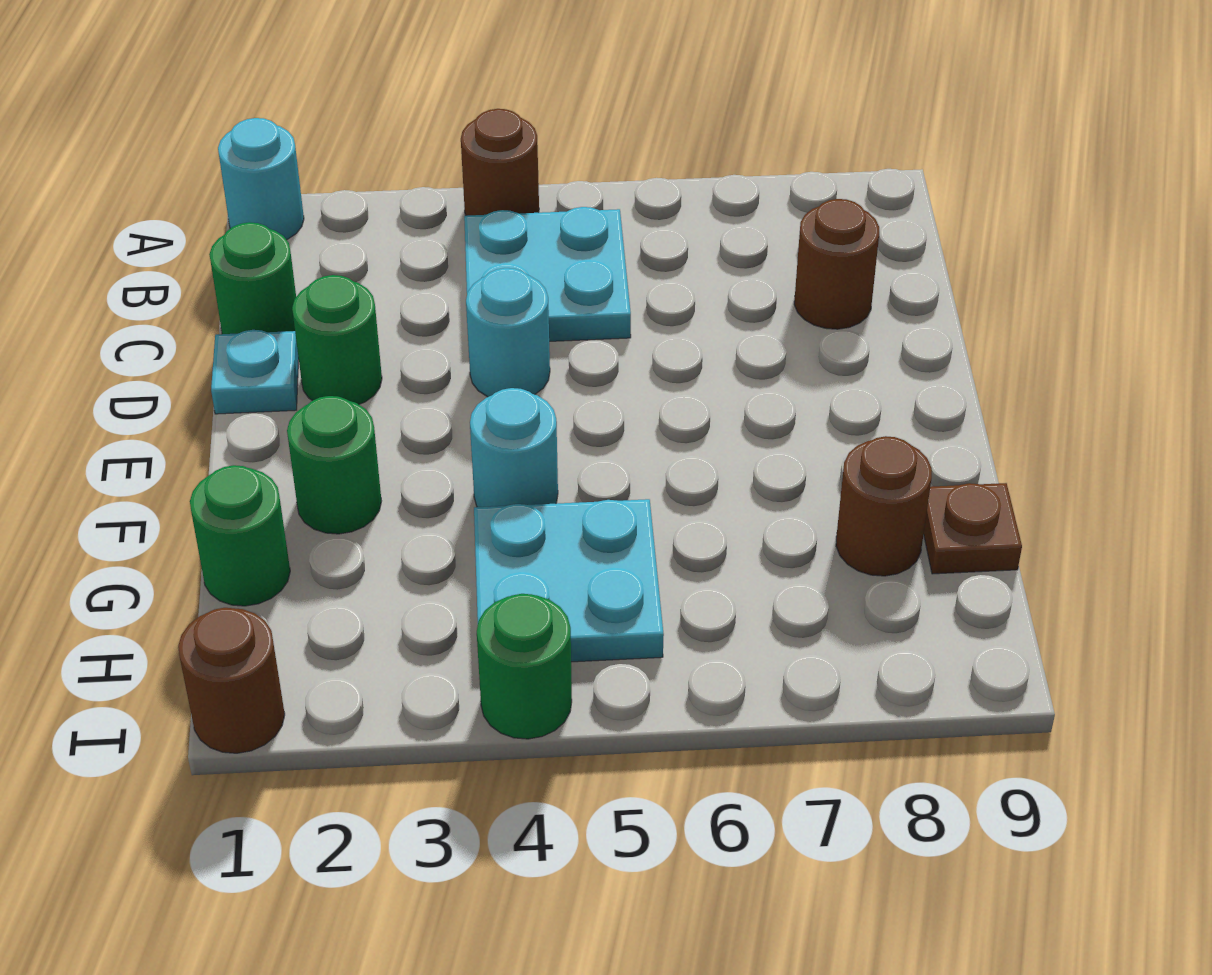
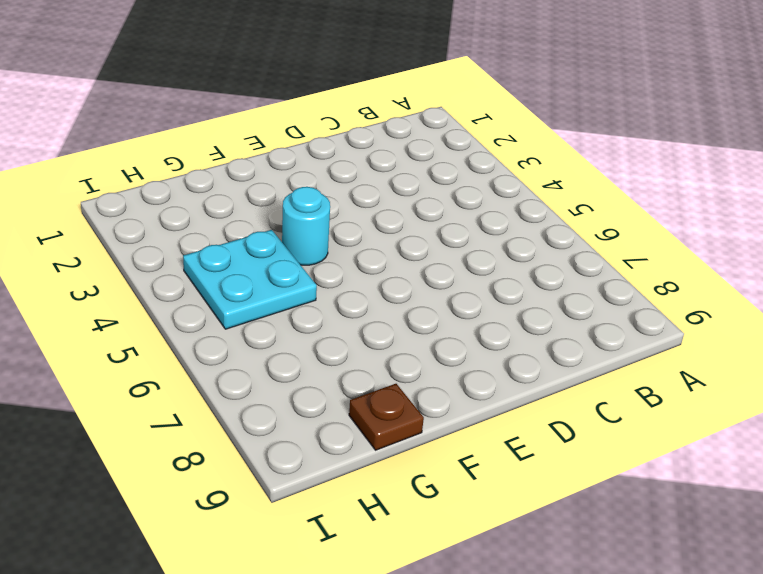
none -> cyan round brick A1 level 1
none -> brown round brick A4 level 1
none -> cyan plate B4:C5 level 1

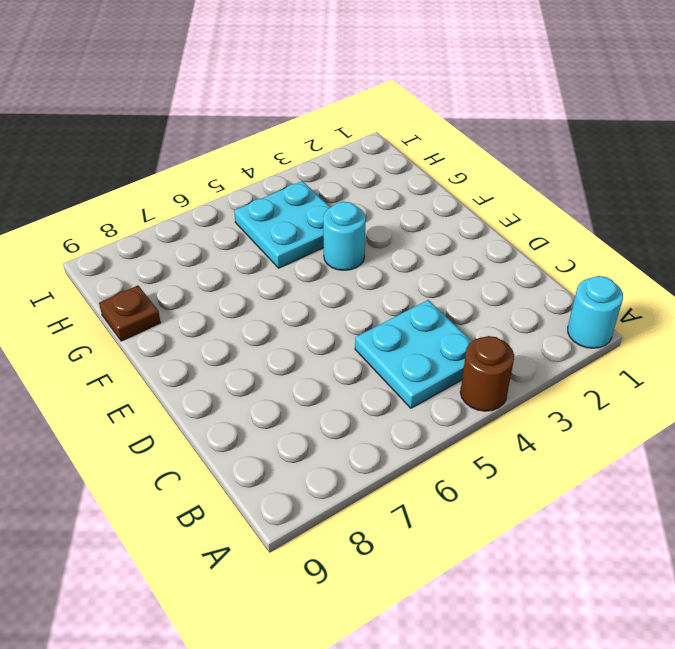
none -> green round brick C1 level 1
none -> brown round brick C8 level 1
none -> cyan plate D1 level 1

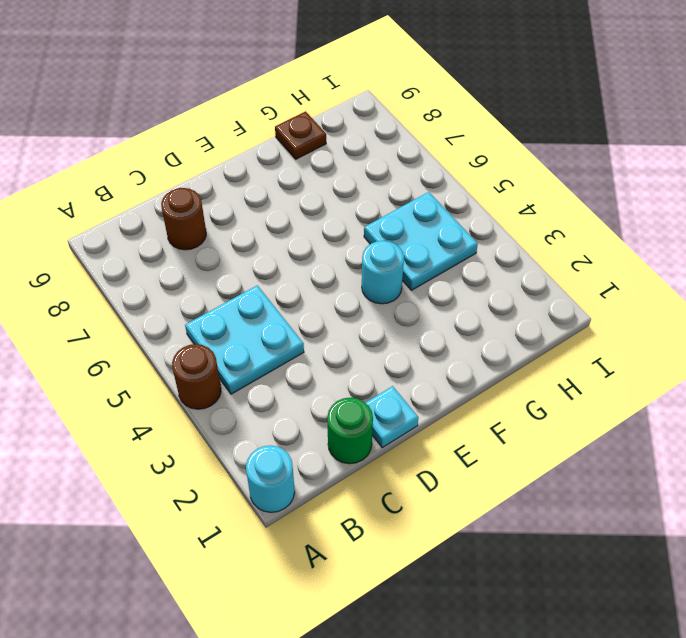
none -> green round brick D2 level 1
none -> cyan round brick D4 level 1
none -> green round brick F2 level 1

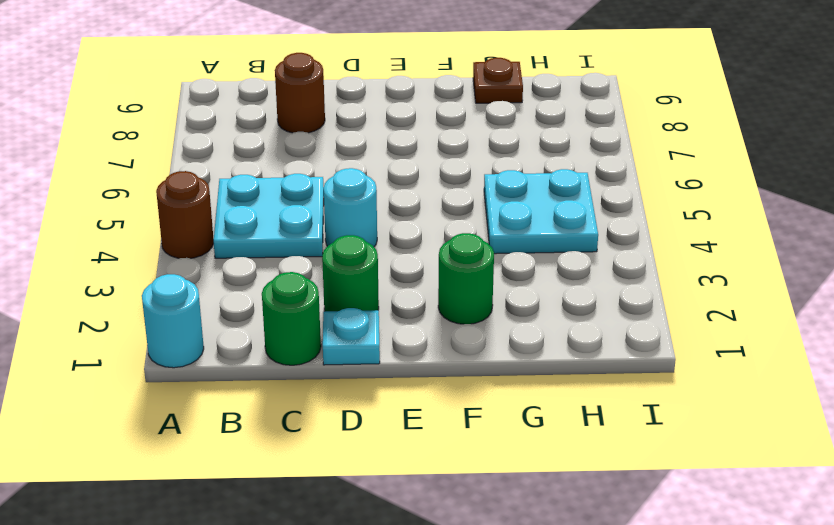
none -> cyan round brick F4 level 1
none -> green round brick G1 level 1
none -> brown round brick G8 level 1

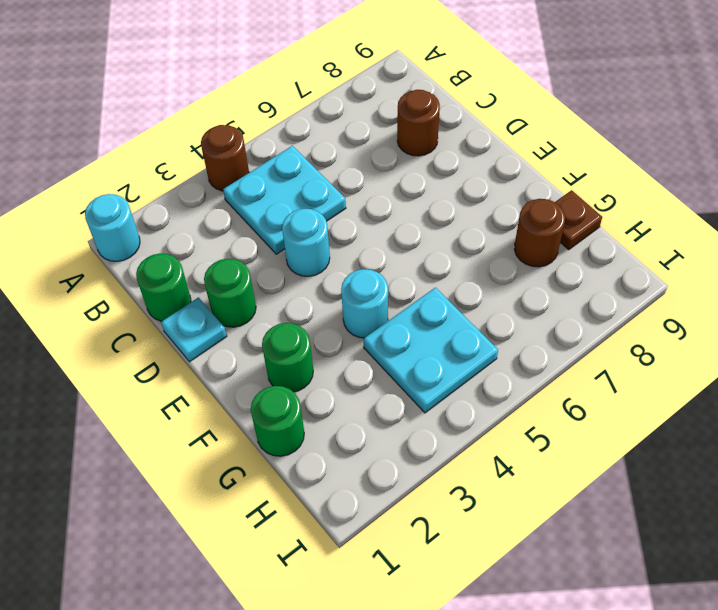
none -> brown round brick I1 level 1
none -> green round brick I4 level 1

